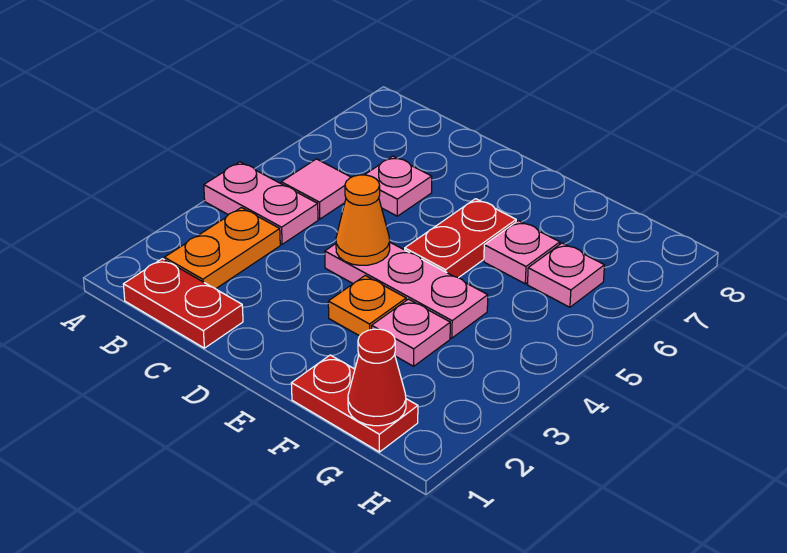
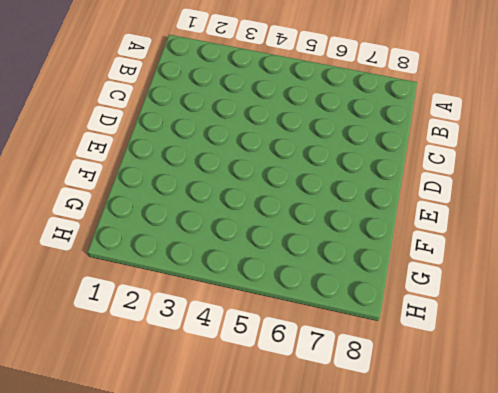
none -> pink plate A4:B4 level 1
none -> red plate B1:C1 level 1
none -> orange plate B2:B3 level 1

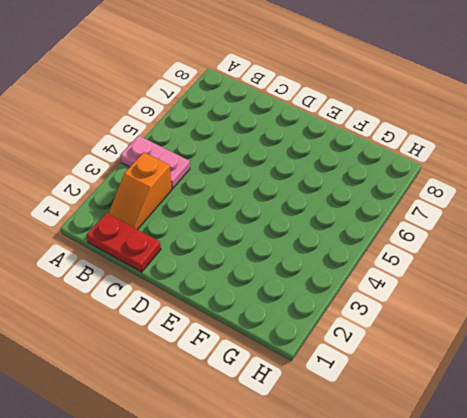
orange slope B2:B3 level 1 top 3 -> orange plate B2:B3 level 1
none -> pink tile B5 level 1
none -> pink plate C6 level 1
none -> pink plate D4:F4 level 1

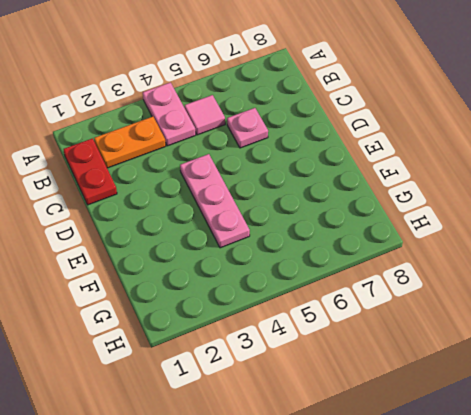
none -> orange plate E3 level 1
none -> red plate E5:E6 level 1
none -> red plate F1:G1 level 1

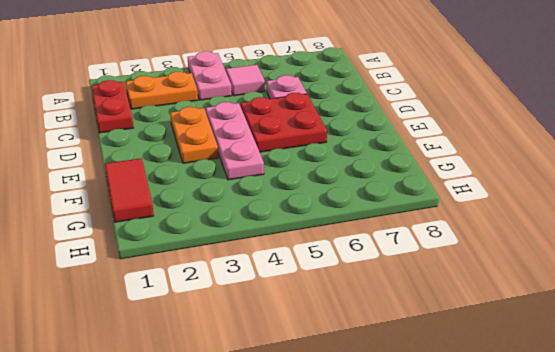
orange plate D3:E3 level 1 -> orange plate E3 level 1
red plate D5:E6 level 1 -> red plate E5:E6 level 1
red tile F1:G1 level 1 -> red plate F1:G1 level 1
none -> pink plate F3 level 1
none -> pink plate F6 level 1
none -> pink plate G6 level 1

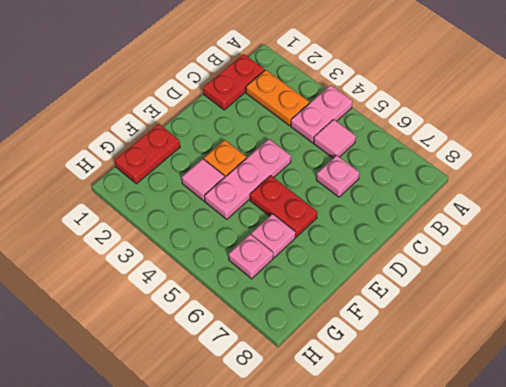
pink tile F3 level 1 -> pink plate F3 level 1
none -> orange cone D4 level 2
none -> red cone G1 level 2

